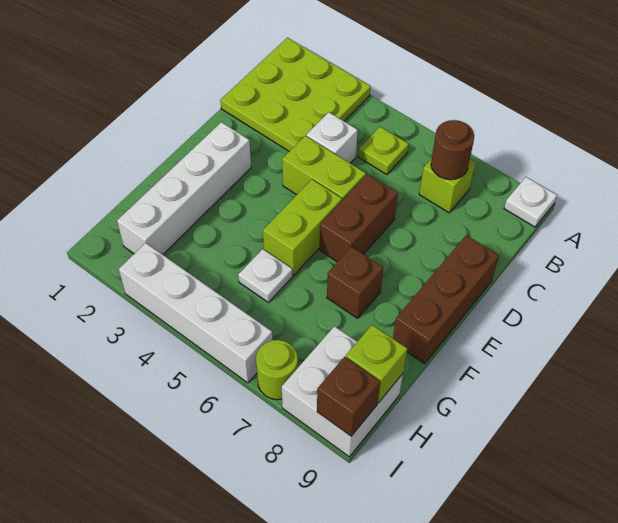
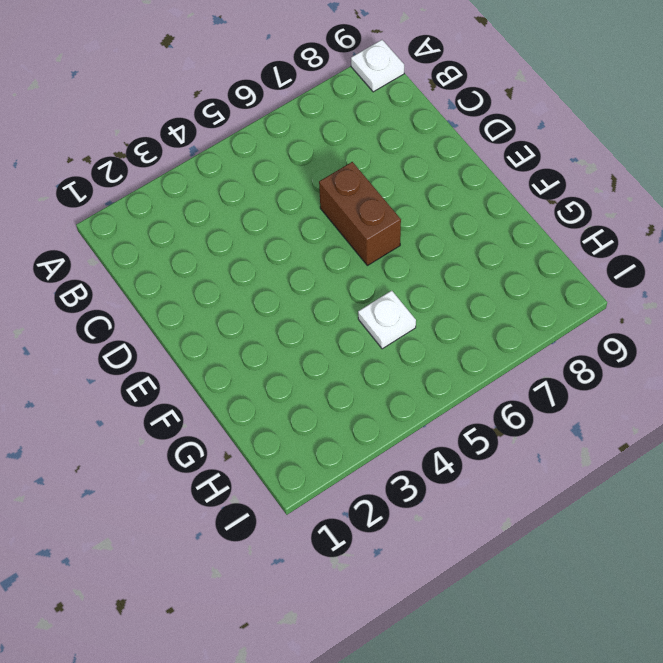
none -> lime plate A1:C3 level 1
none -> lime plate B5 level 1
none -> lime brick B7 level 1

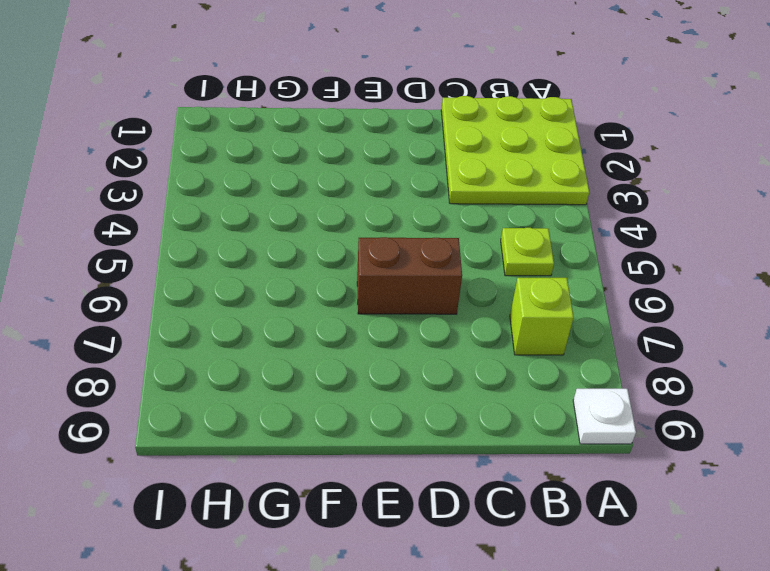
none -> white brick C4 level 1
none -> lime brick D4:D5 level 1
none -> brown brick D9:F9 level 1

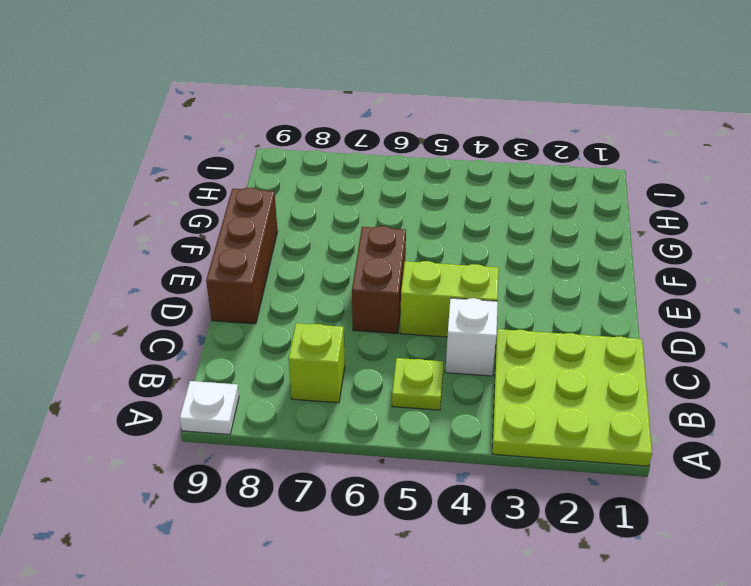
none -> white brick E2:H2 level 1
none -> lime brick E5:F5 level 1
none -> brown brick F7 level 1

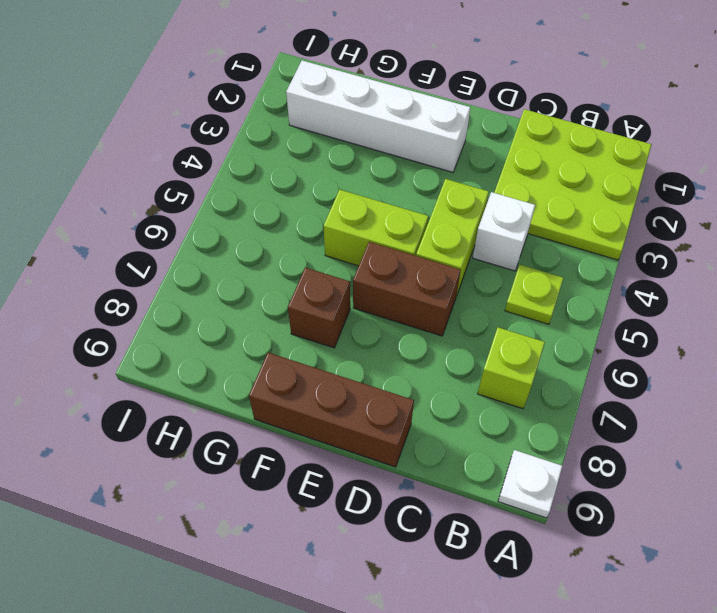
none -> white plate G5 level 1
none -> white brick H8:I9 level 1
none -> white brick I3:I6 level 1

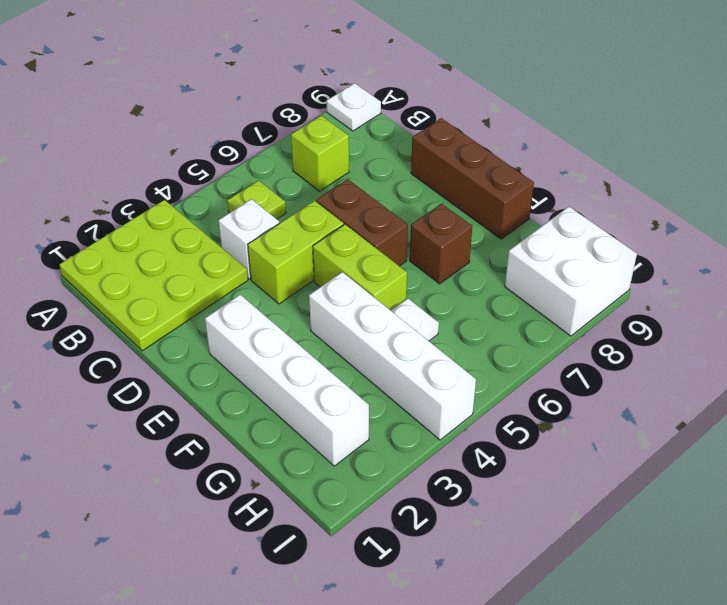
white brick F4:I4 level 1 -> white brick I3:I6 level 1
none -> lime round brick I7 level 1
none -> brown round brick B7 level 2
none -> lime brick H9 level 2

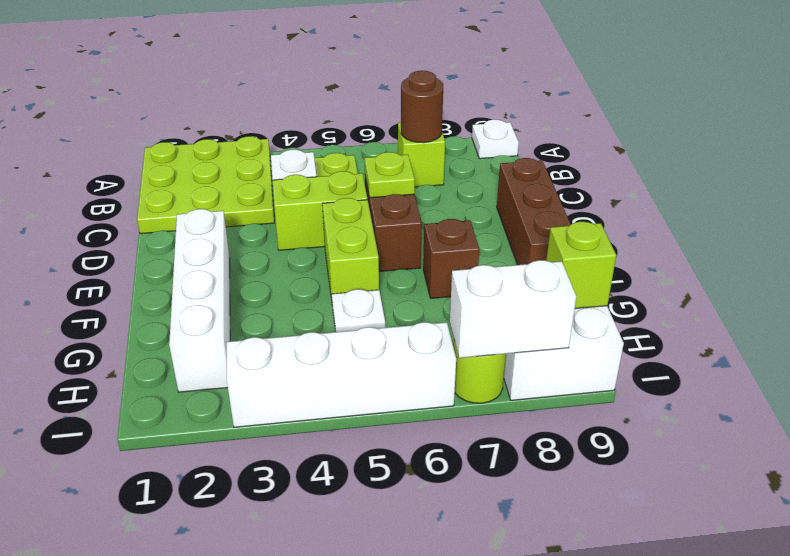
lime plate D6 level 2 -> none
white brick I7:I8 level 2 -> none
none -> brown brick I9 level 2

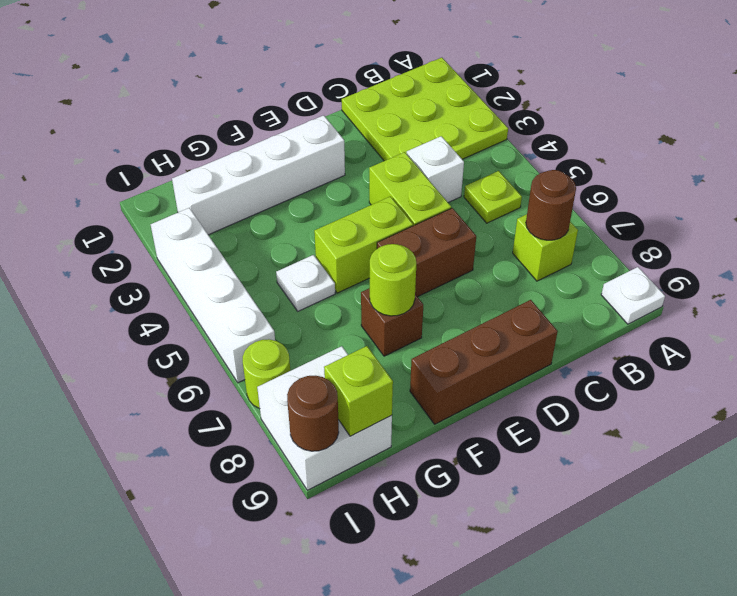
lime round brick F7 level 2 -> none
brown round brick I9 level 2 -> brown brick I9 level 2

